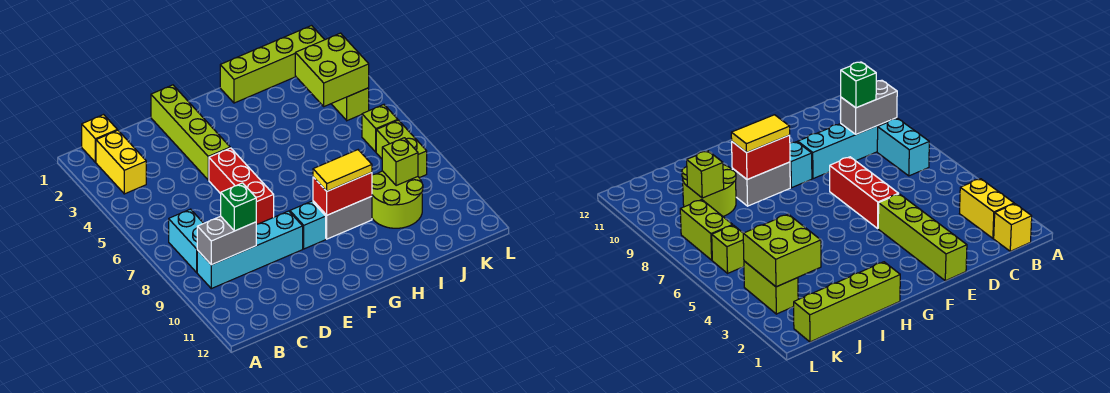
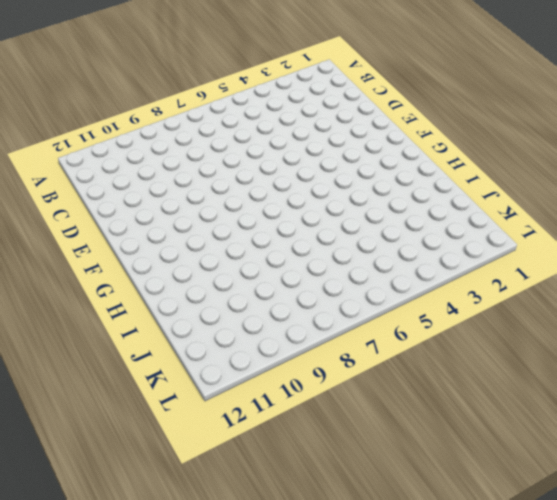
none -> yellow brick B1 level 1
none -> yellow brick B2:B3 level 1
none -> cyan brick B7:B8 level 1

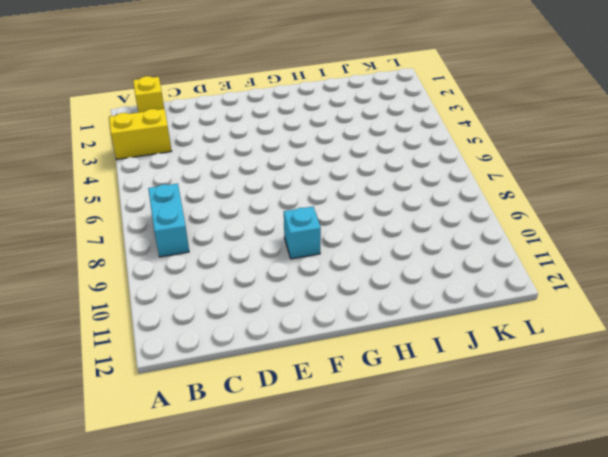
yellow brick A3:B3 level 1 -> yellow brick B2:B3 level 1
none -> cyan brick B9:E9 level 1
none -> lime brick E1:E4 level 1
none -> red brick E5:E7 level 1

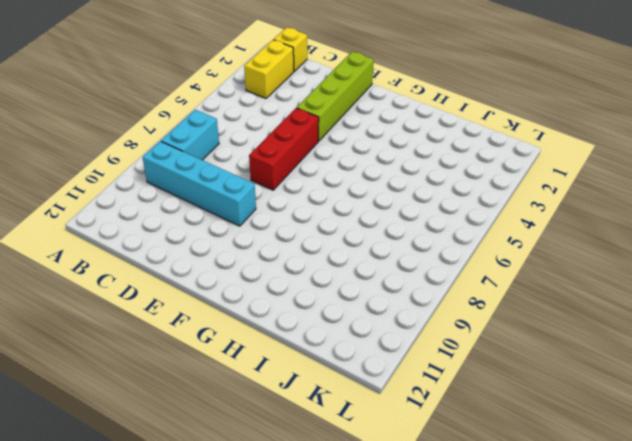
none -> cyan brick F9 level 1
none -> grey brick G9:H9 level 1
none -> lime brick H1:K1 level 1

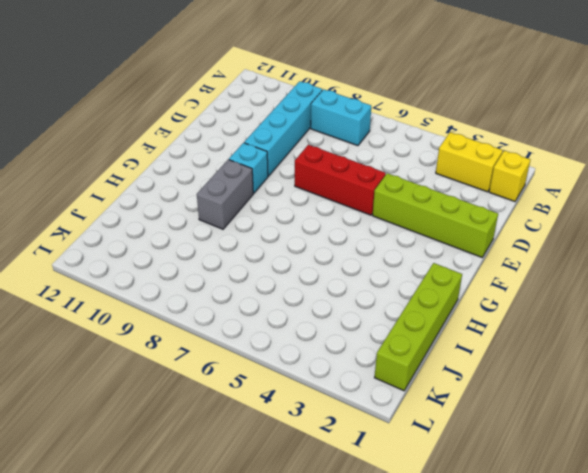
none -> lime round brick I9:J10 level 1
none -> lime brick K3:K4 level 1
none -> lime brick K6 level 1

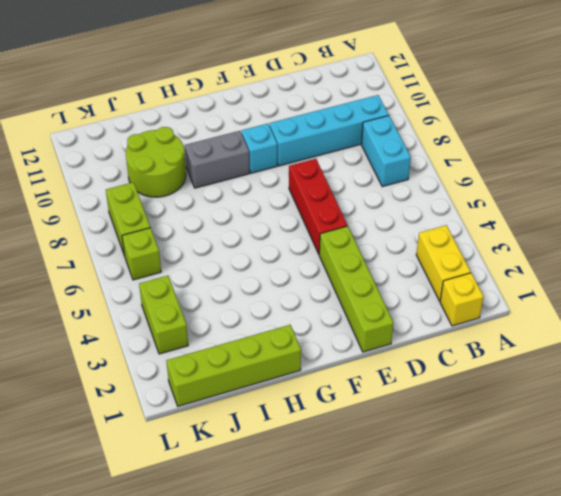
none -> grey brick B9:C9 level 2
none -> red brick G9:H9 level 2
none -> lime brick J3:K4 level 2

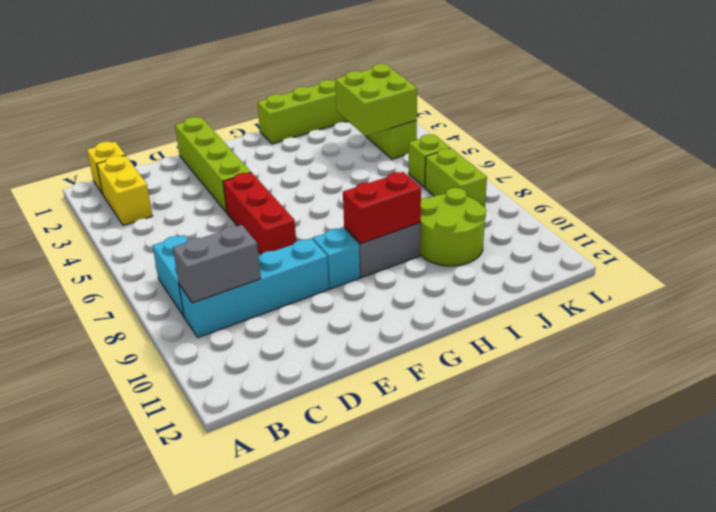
none -> lime brick J9 level 2
none -> green brick C9 level 3
none -> yellow tile G9:H9 level 3

